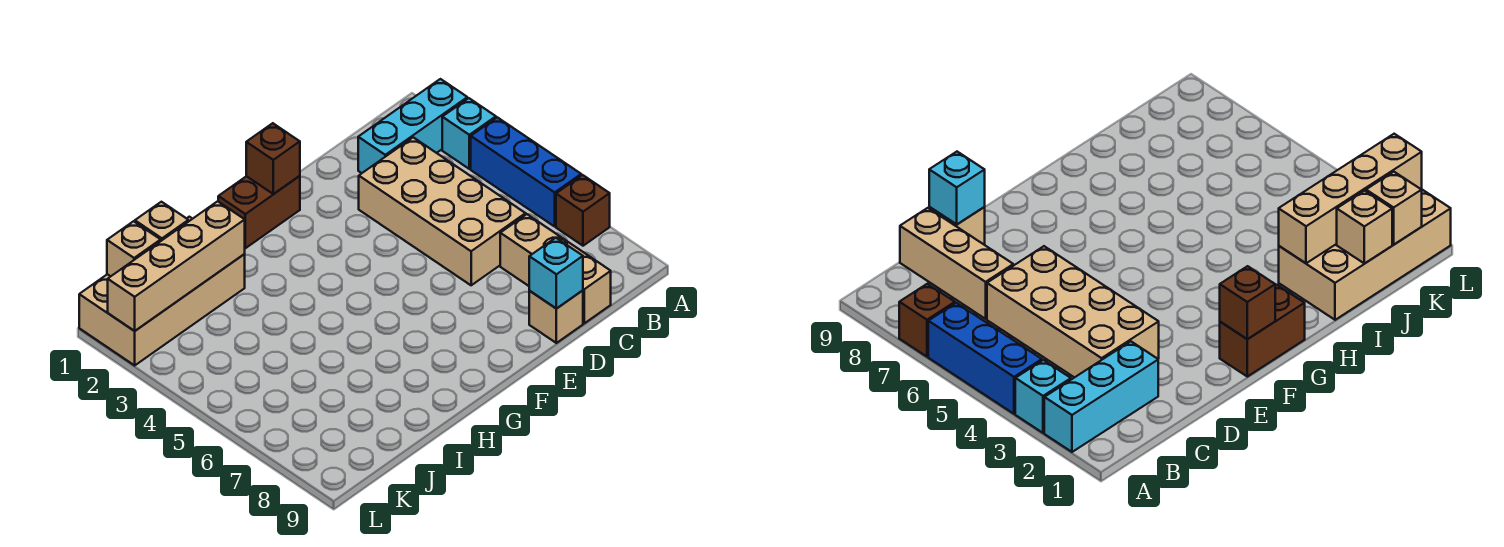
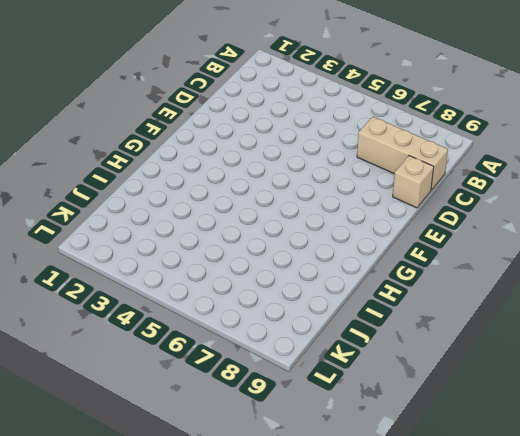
none -> cyan brick A2:C2 level 1
none -> cyan brick A3 level 1
none -> blue brick A4:A6 level 1

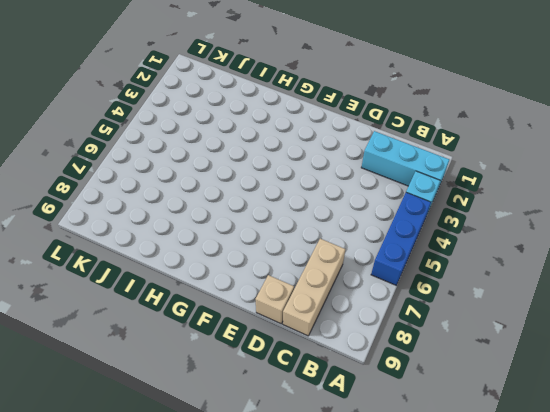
none -> brown brick A7 level 1
none -> tan brick C3:D6 level 1
none -> brown brick F1:G1 level 1

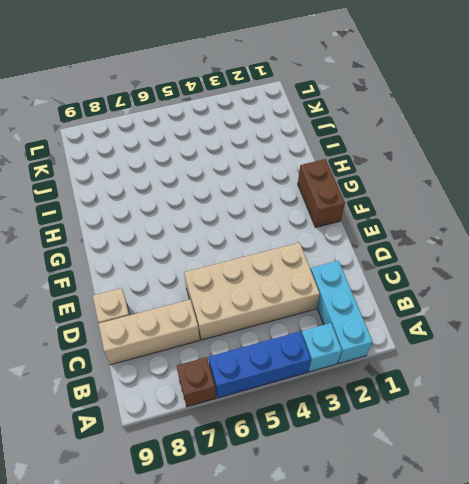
none -> tan brick I1:L2 level 1
none -> cyan brick D9 level 2
none -> brown brick F1 level 2

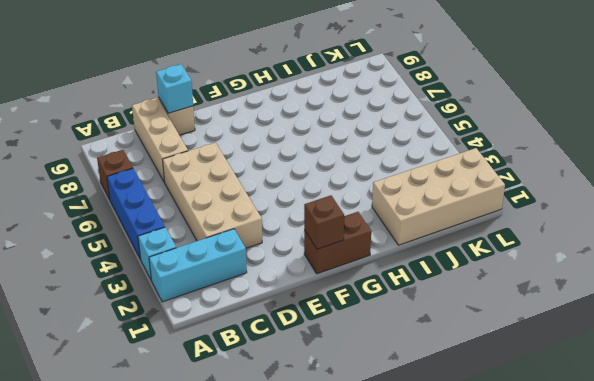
none -> tan brick I2:L2 level 2
none -> tan brick J1 level 2
none -> tan brick K1 level 2

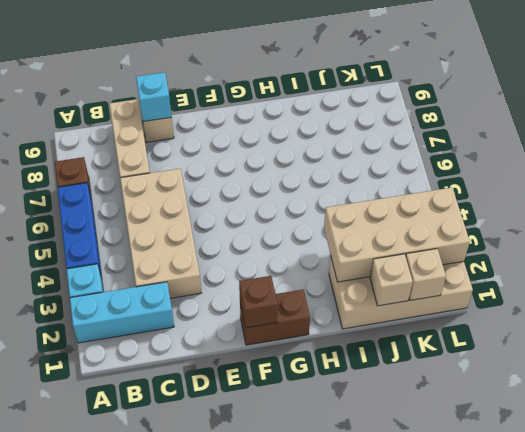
tan brick I2:L3 level 2 -> tan brick I2:L2 level 2

